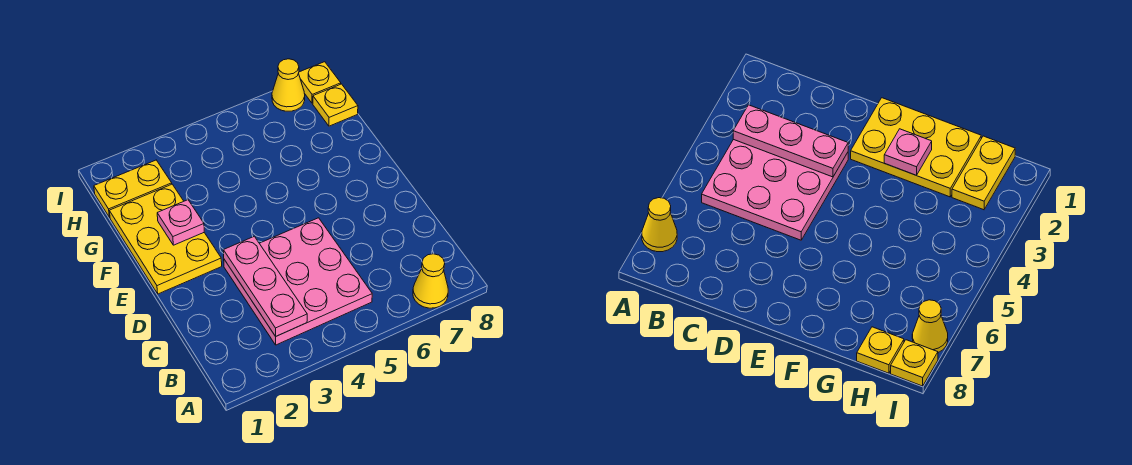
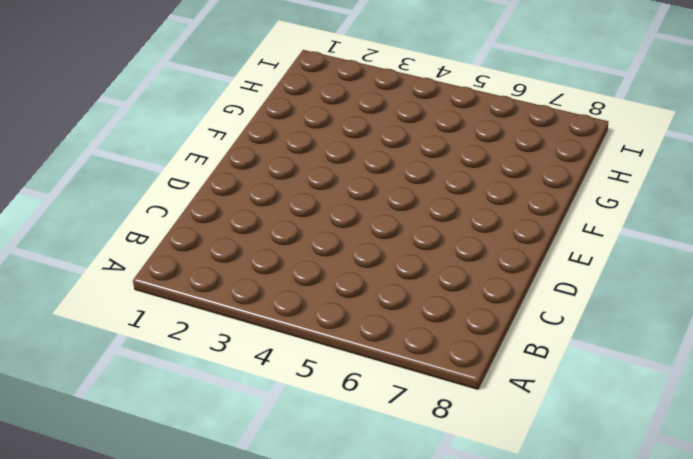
none -> yellow cone A7 level 1
none -> pink plate B3:D5 level 1

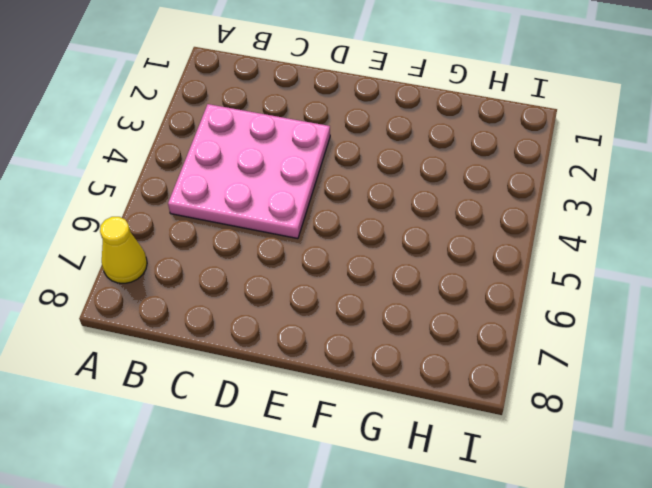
none -> yellow plate E1:G2 level 1
none -> yellow plate H1:H2 level 1

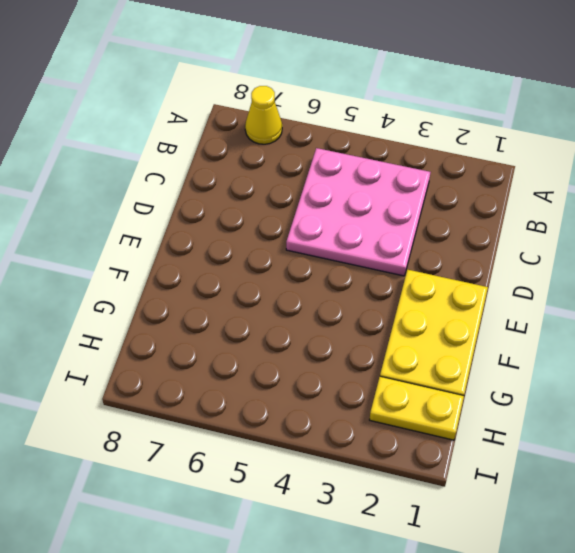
none -> yellow plate H8 level 1
none -> yellow cone I7 level 1

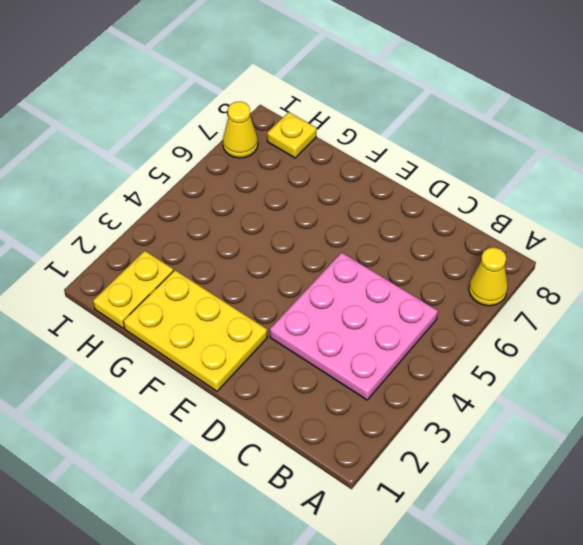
none -> yellow plate I8 level 1
none -> pink plate B3:D3 level 2

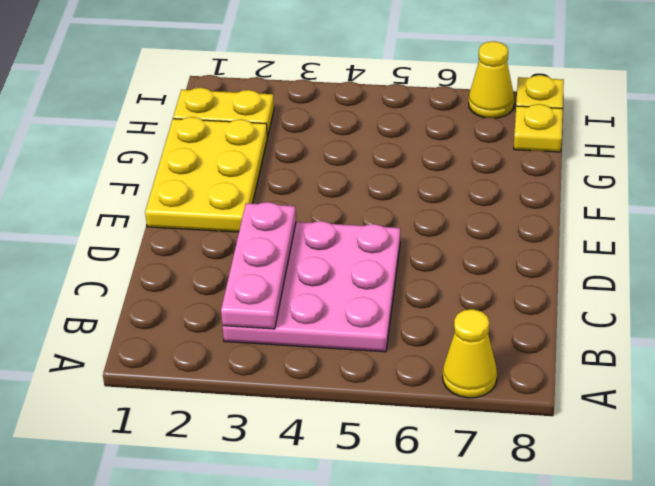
none -> pink plate F2 level 2

